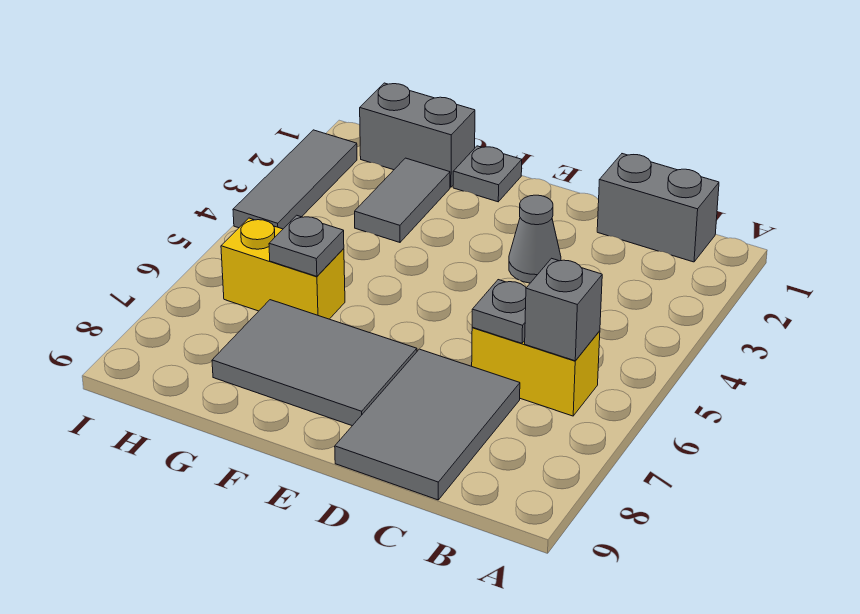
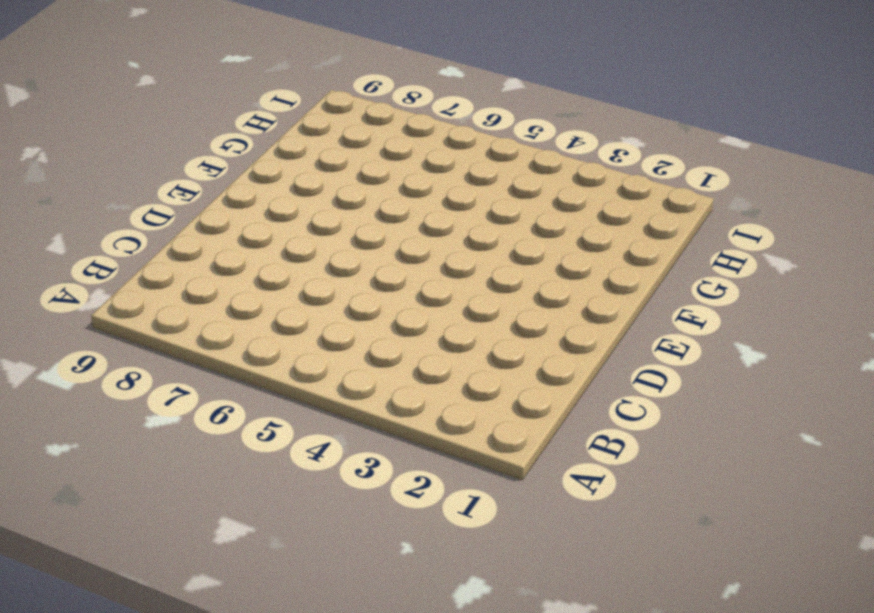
none -> grey brick B1:C1 level 1
none -> yellow brick B6:C6 level 1
none -> grey tile C7:D9 level 1

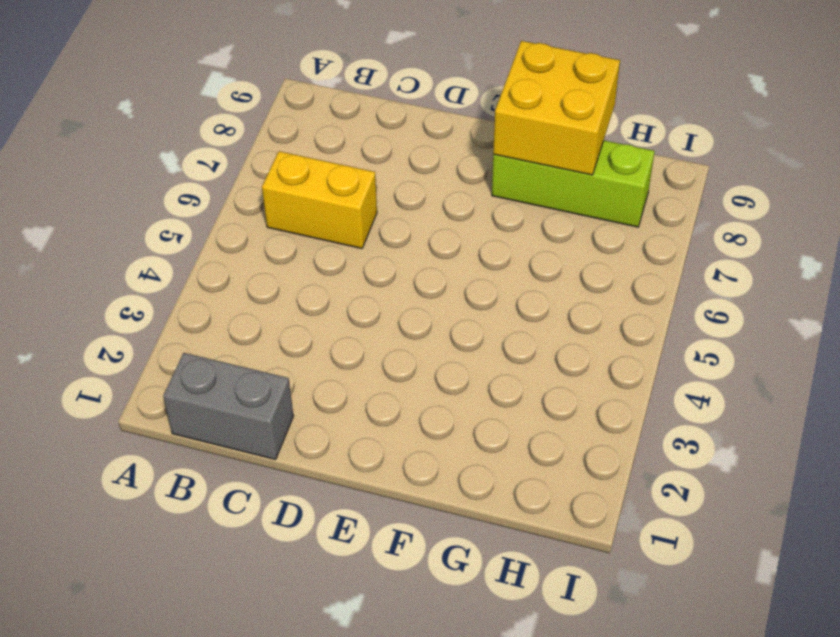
lime brick F8:H8 level 1 -> grey tile E7:G8 level 1
yellow brick F8:G9 level 2 -> none
none -> grey tile C7:D9 level 1
none -> grey cone D3 level 1
none -> grey plate F1 level 1

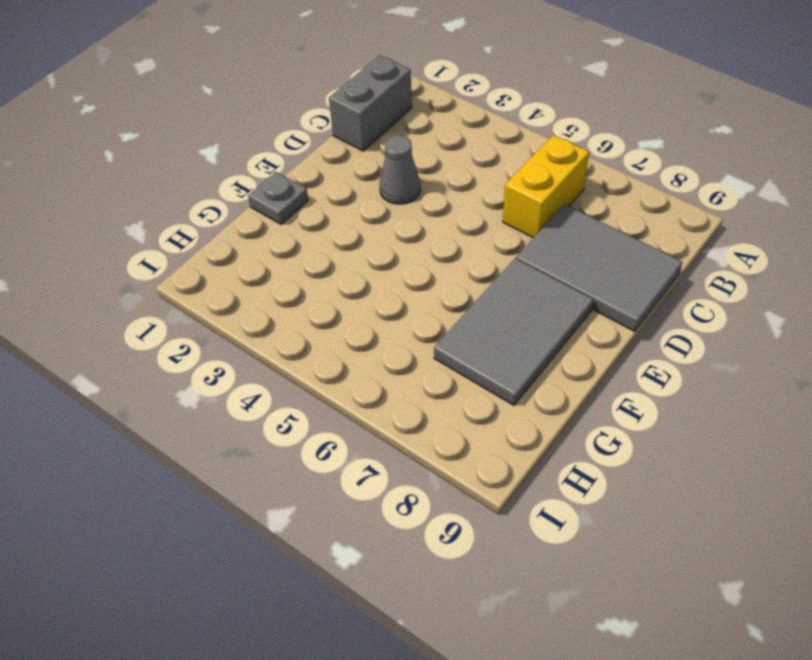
none -> grey brick G1:H1 level 1
none -> grey tile G2:G3 level 1
none -> yellow brick G6:H6 level 1

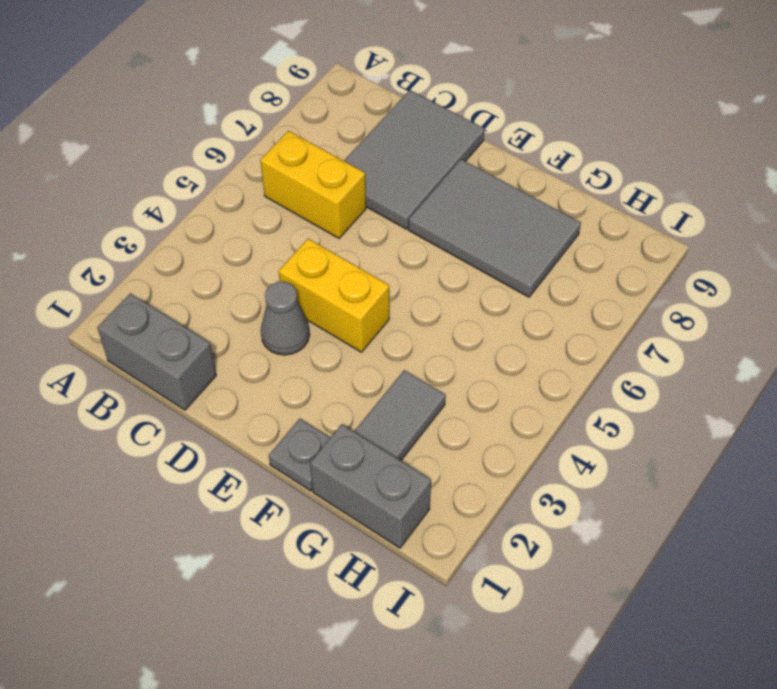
yellow brick D4:E4 level 1 -> yellow brick G6:H6 level 1
none -> grey tile I2:I4 level 1
none -> grey brick B6 level 2
none -> grey plate C6 level 2

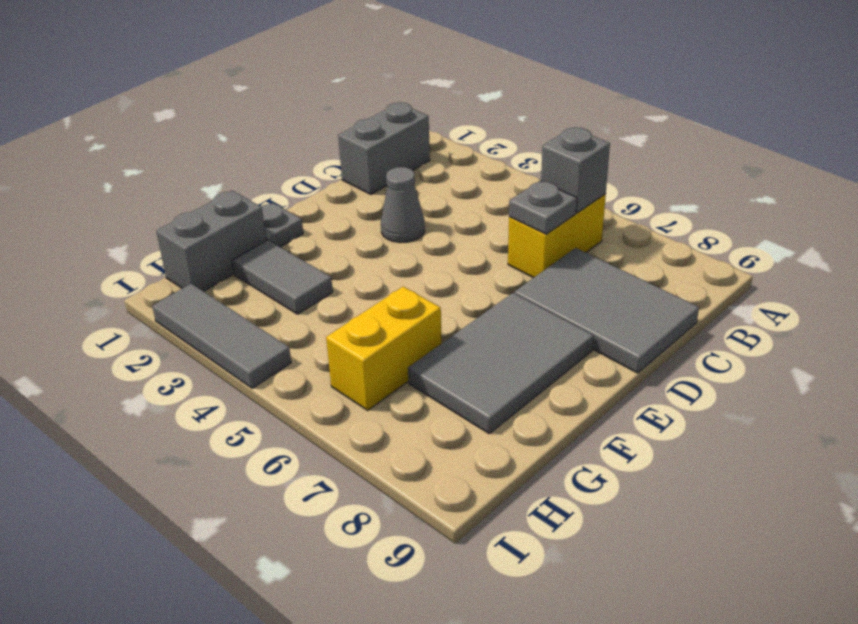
none -> grey plate G6 level 2

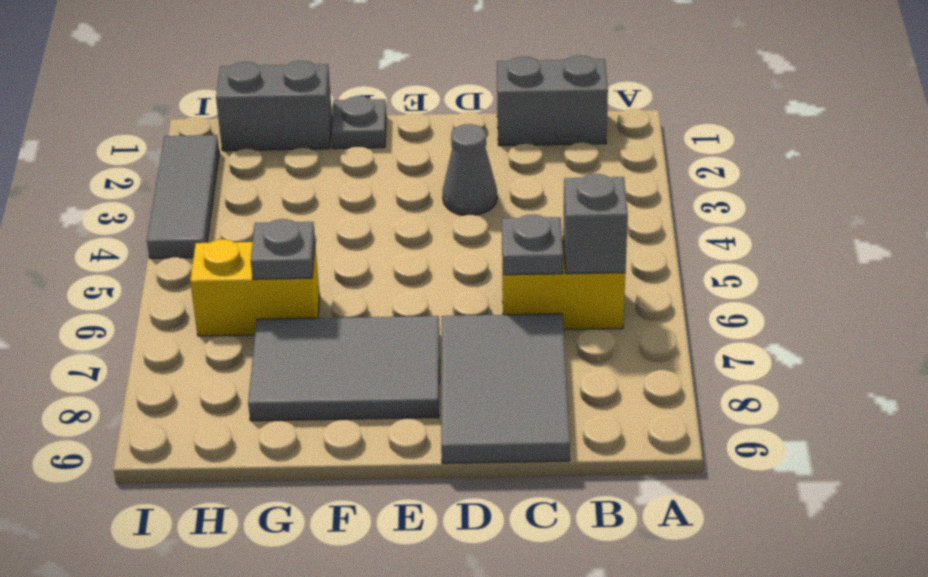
none -> grey tile G2:G3 level 1

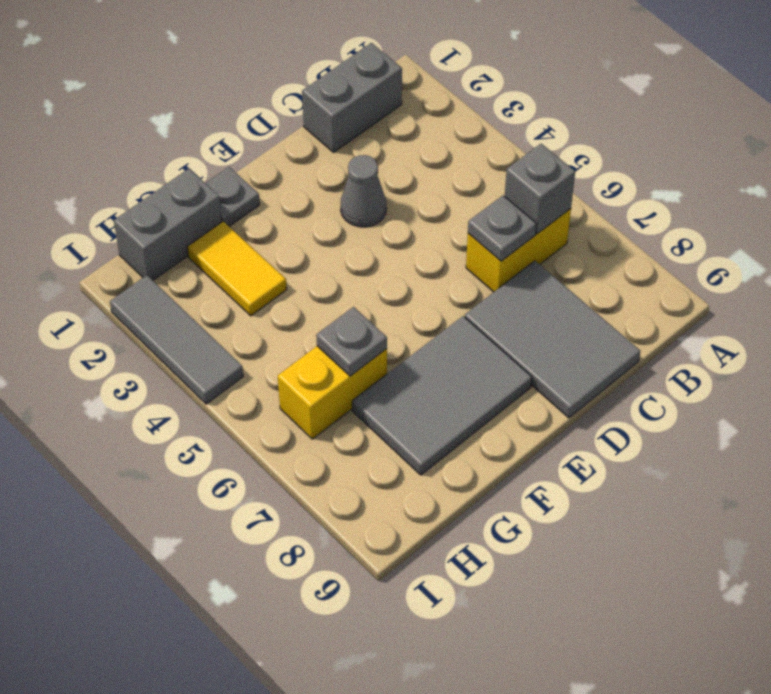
yellow tile G2:G3 level 1 -> grey tile G2:G3 level 1

